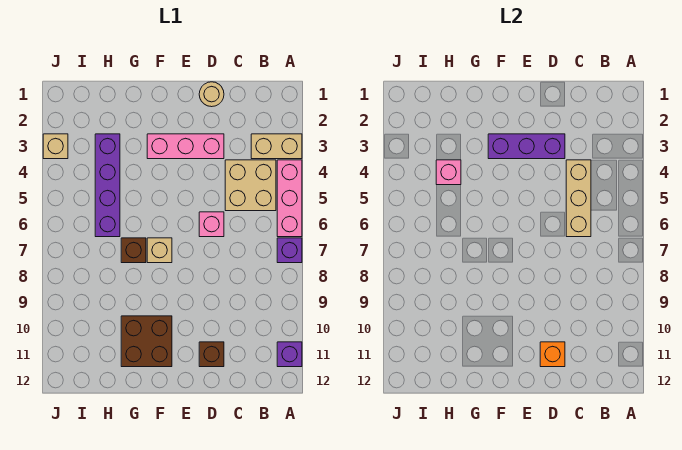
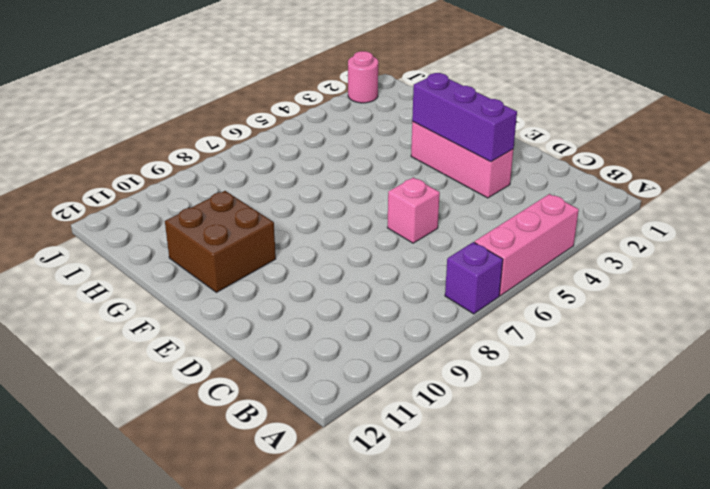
pink round brick J2 level 1 -> none
none -> tan brick A3:B3 level 1
none -> purple brick A11 level 1
none -> tan brick B4:C5 level 1

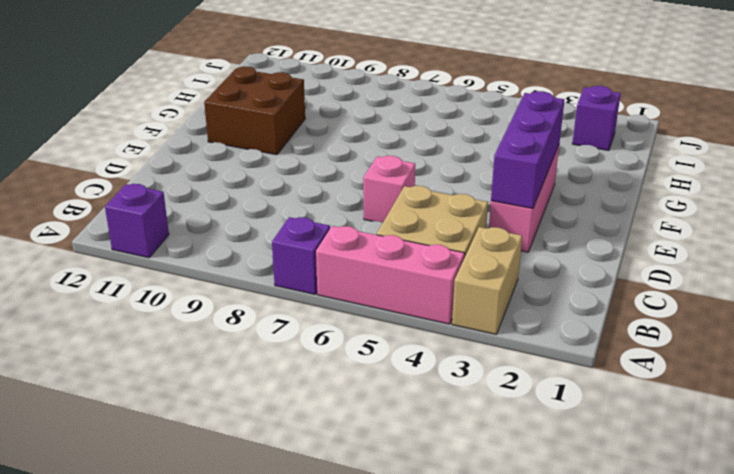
purple brick I2 level 1 -> none
none -> tan round brick D1 level 1
none -> brown brick D11 level 1
none -> tan brick F7 level 1

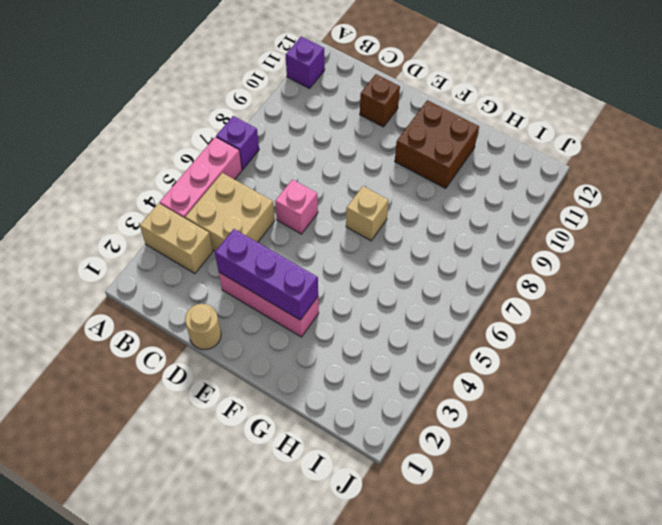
none -> brown brick G7 level 1
none -> purple brick H3:H6 level 1
none -> tan brick J3 level 1

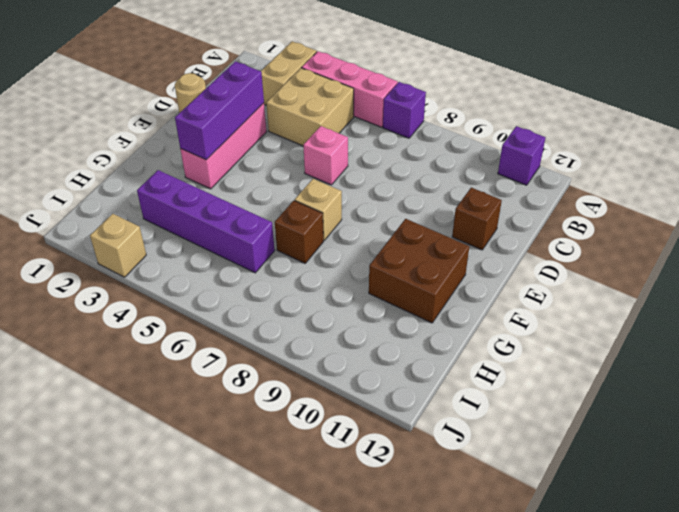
none -> tan brick C4:C6 level 2
none -> orange brick D11 level 2
none -> pink brick H4 level 2

